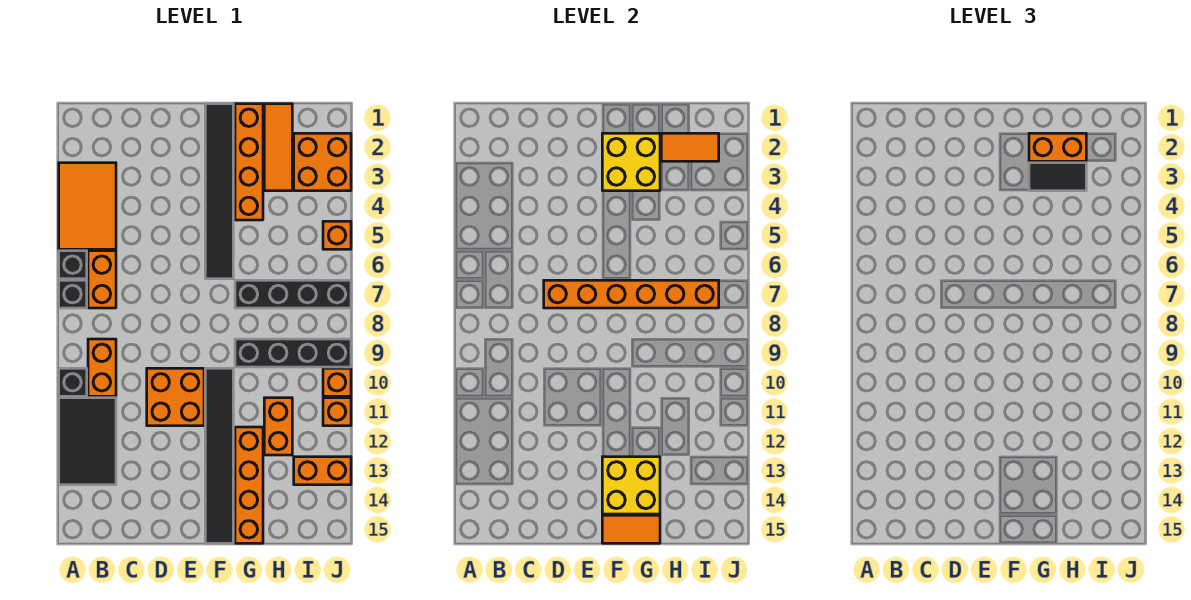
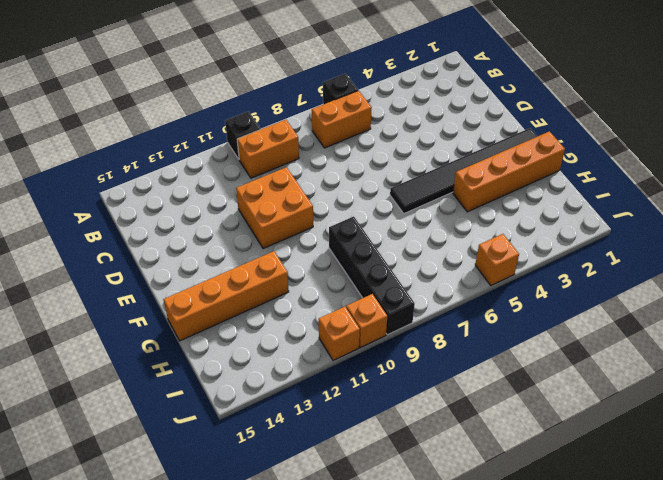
none -> orange tile A3:B5 level 1
none -> black brick A7 level 1
none -> black tile A11:B13 level 1

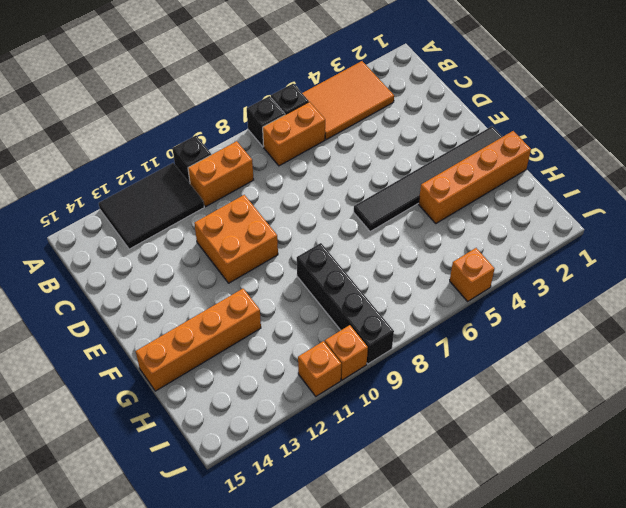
none -> black tile F10:F15 level 1
none -> black brick G7:J7 level 1
none -> orange tile H1:H3 level 1

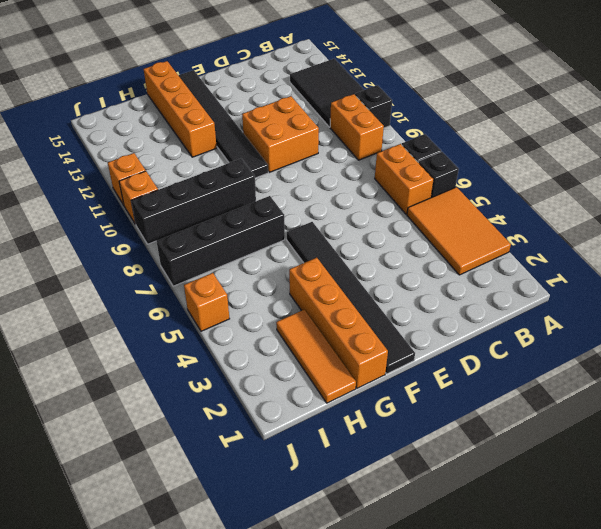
none -> orange brick H11:H12 level 1
none -> orange brick I2:J3 level 1
none -> orange brick I13:J13 level 1

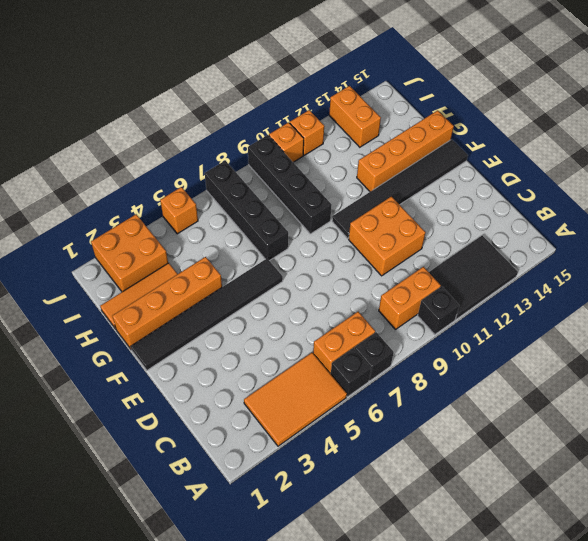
none -> orange brick H11:H12 level 1
none -> orange brick D7:I7 level 2
none -> yellow brick F2:G3 level 2

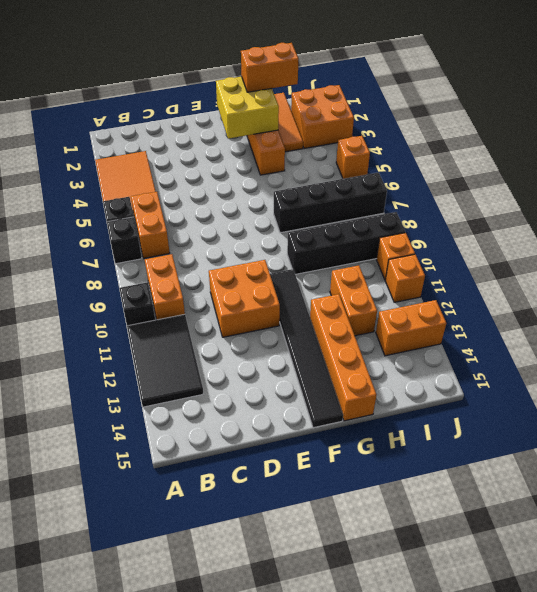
none -> black tile F1:F6 level 1
none -> orange brick D7:I7 level 2
none -> yellow brick F13:G14 level 2

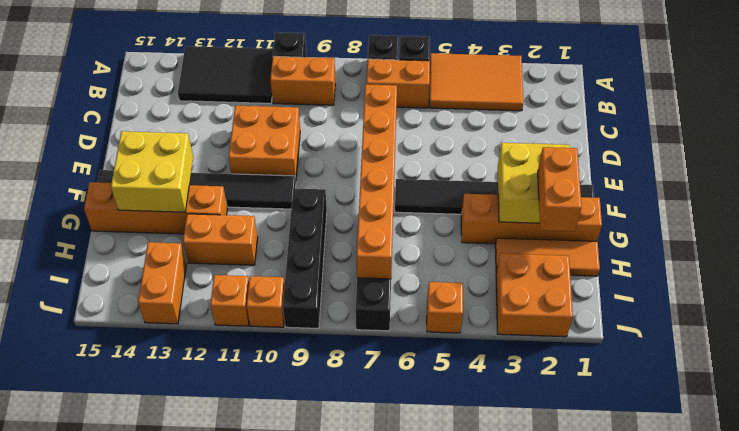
none -> orange tile F15:G15 level 2
none -> orange tile H2:I2 level 2
none -> black tile G3:H3 level 3

